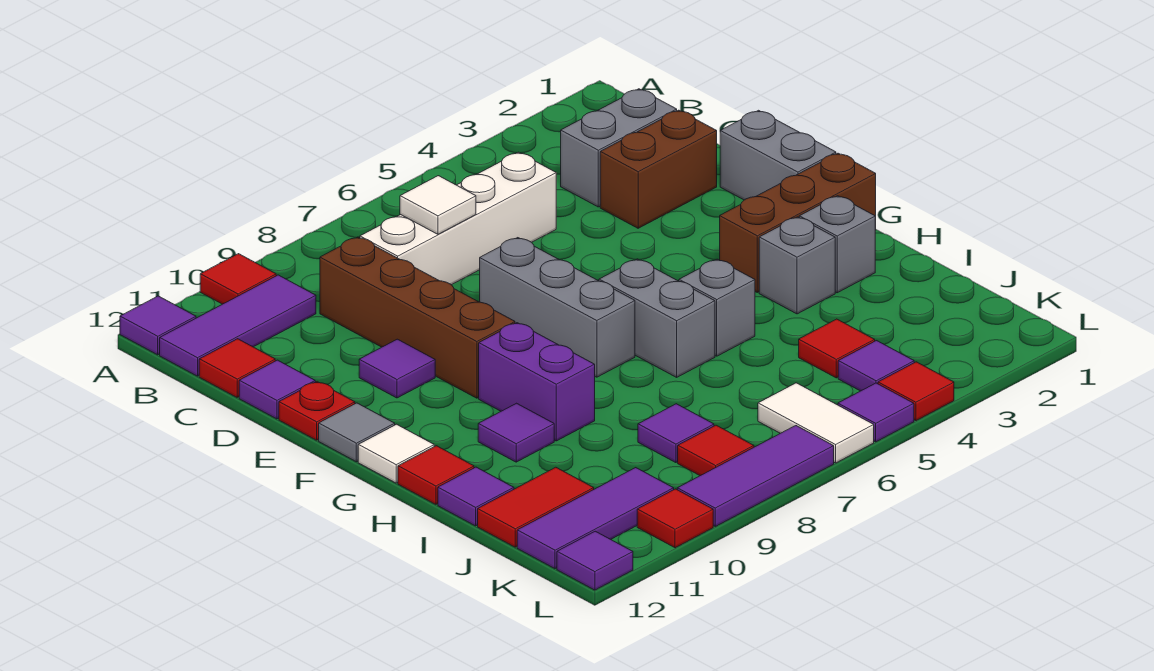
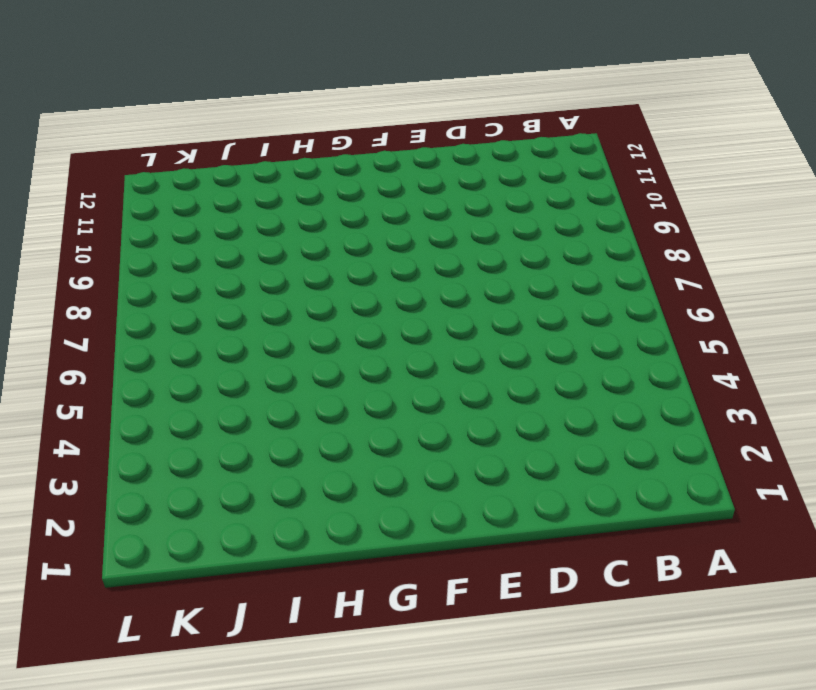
none -> red tile A10 level 1
none -> purple tile A12 level 1
none -> purple tile B10:B12 level 1
none -> grey brick C2:C3 level 1

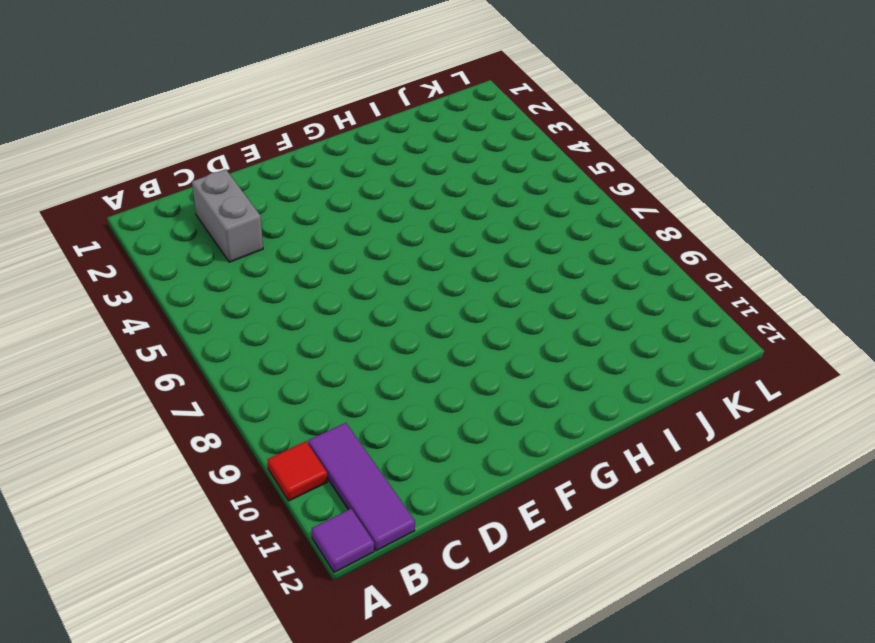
none -> white brick C5:C8 level 1
none -> brown brick C9:F9 level 1
none -> red tile C12 level 1
none -> brown brick D2:D3 level 1

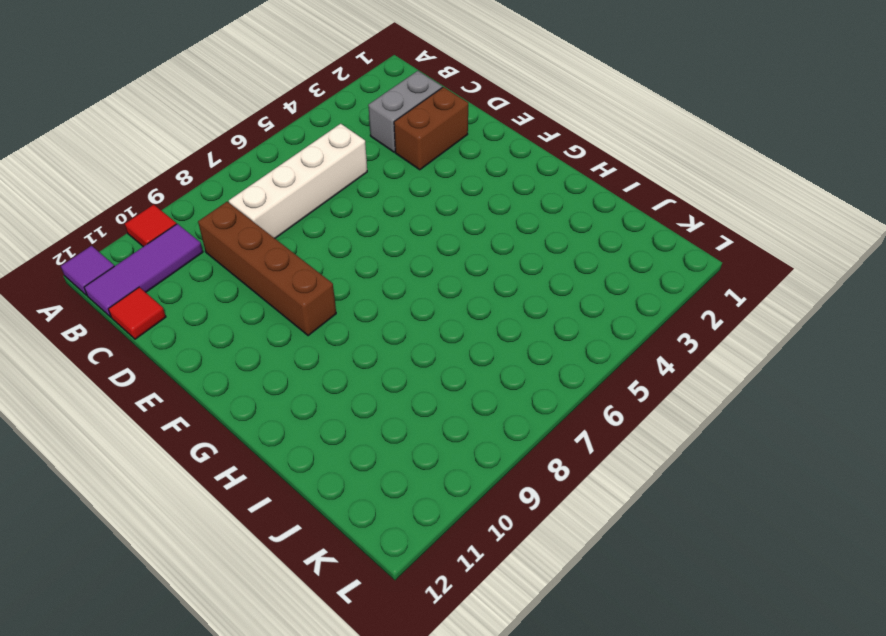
none -> purple tile D12 level 1
none -> grey brick E1:F1 level 1
none -> grey brick E7:G7 level 1
none -> purple tile E10 level 1

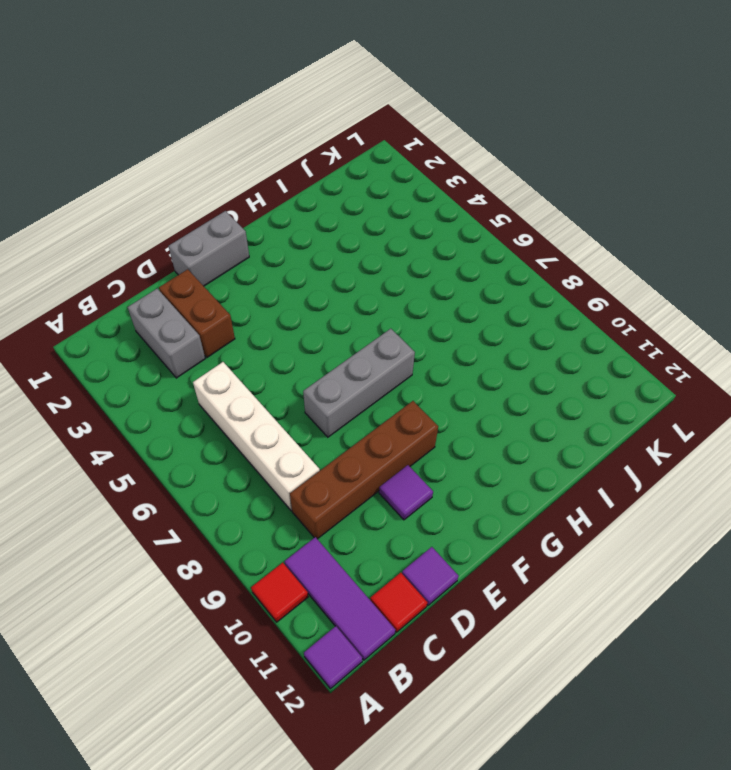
none -> red plate E12 level 1
none -> grey tile F12 level 1
none -> brown brick G1:G3 level 1
none -> grey brick G6:H6 level 1

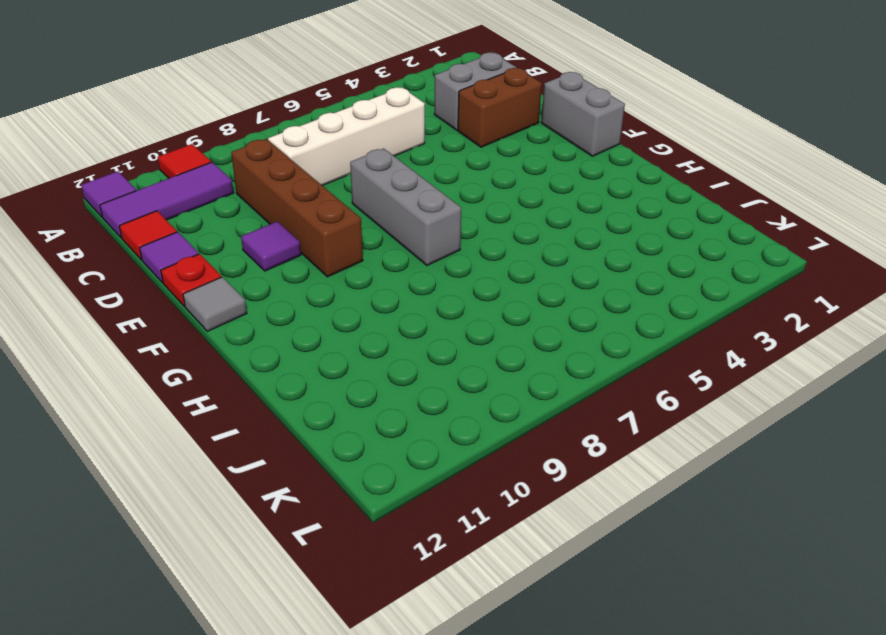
none -> brown brick G1:G3 level 1
none -> grey brick G6:H6 level 1
none -> purple brick G9:H9 level 1
none -> white tile G12 level 1

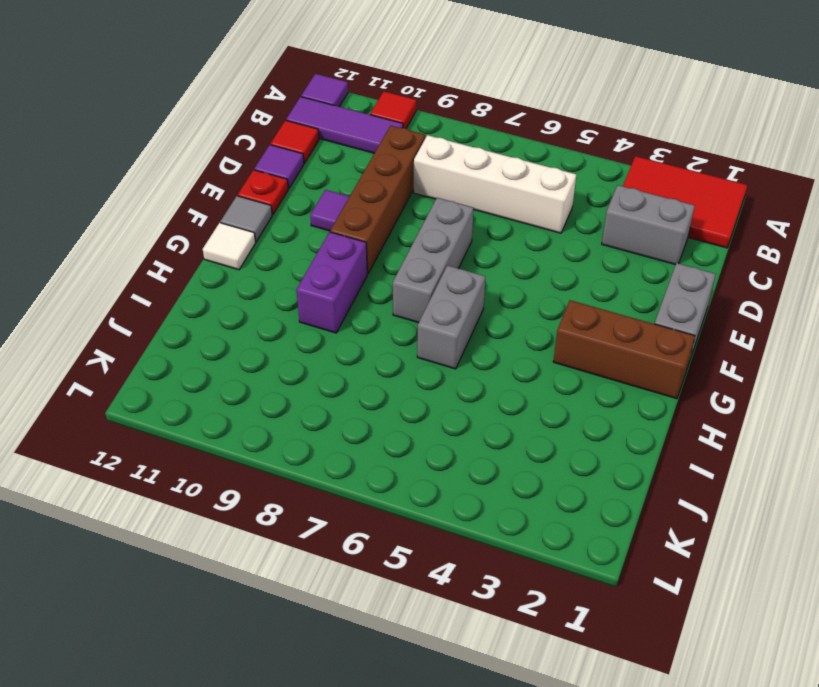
red tile A1:B3 level 1 -> none
none -> brown brick D2:D3 level 1
none -> grey brick H2 level 1
none -> grey brick H3 level 1
none -> grey brick H5 level 1

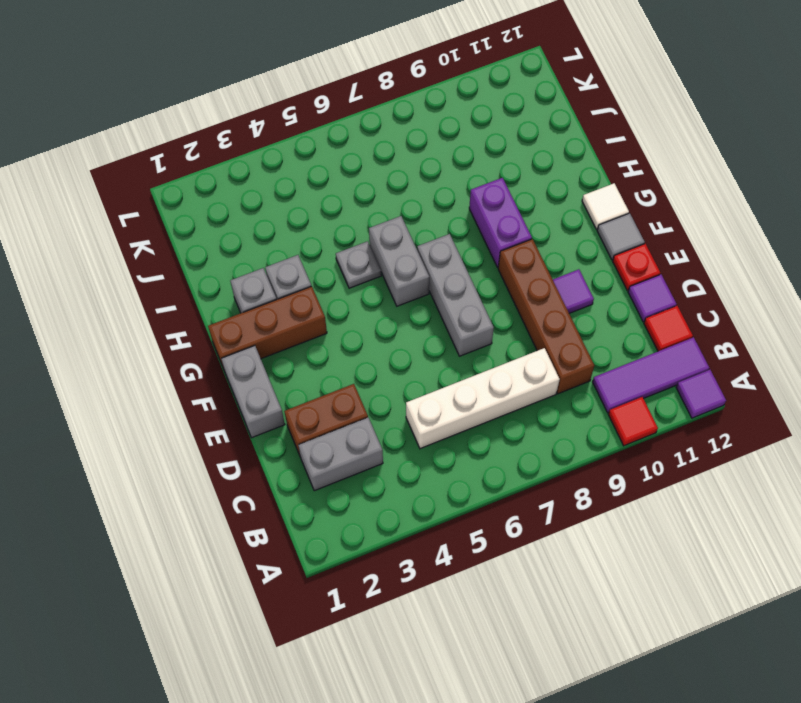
grey plate H5 level 1 -> grey brick H5 level 1
none -> purple tile H10 level 1
none -> red tile H12 level 1
none -> purple tile I12 level 1
none -> red tile J4 level 1

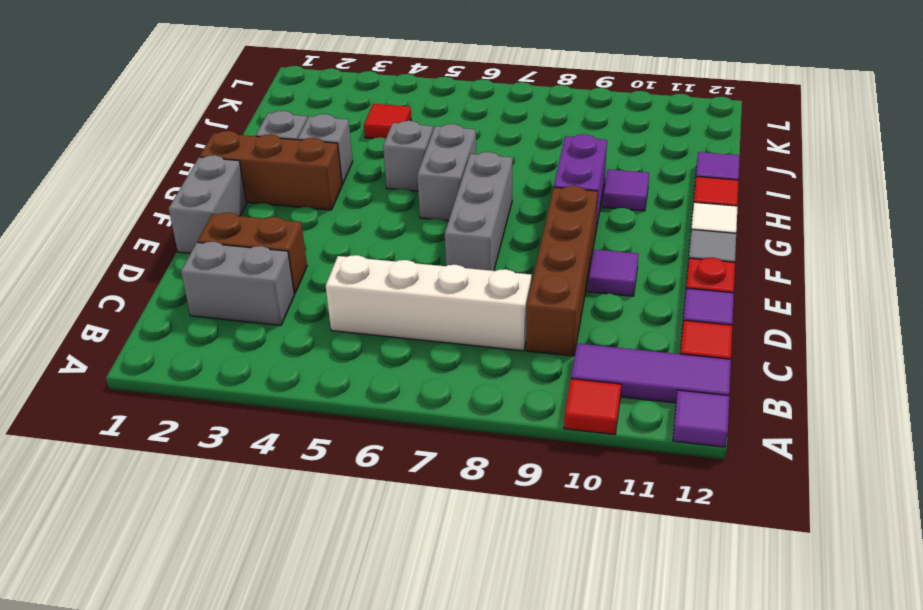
none -> purple tile J8 level 1
none -> red tile J11:J12 level 1
none -> purple tile K4 level 1
none -> white tile K6:L6 level 1

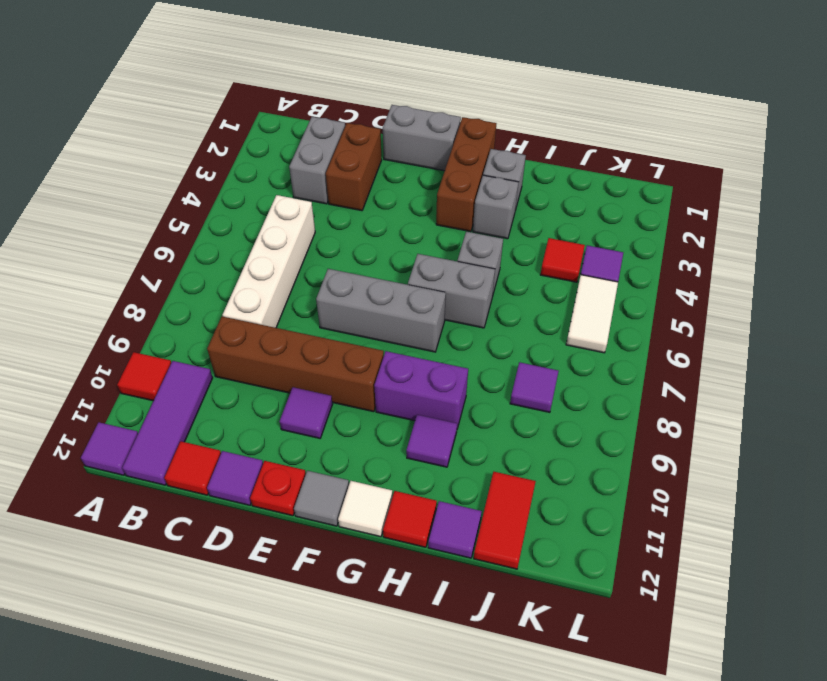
white tile K5:K6 level 1 -> white tile K6:L6 level 1
none -> red tile K8 level 1
none -> purple tile K10:K12 level 1
none -> red tile L4 level 1
none -> purple tile L5 level 1

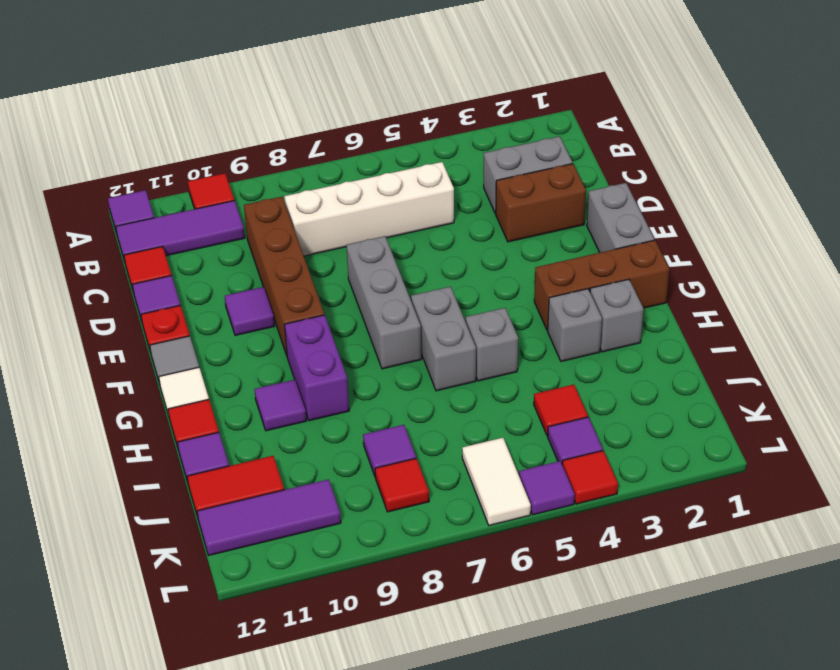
none -> purple tile L7:L9 level 1
none -> red tile L10 level 1
none -> purple tile L12 level 1
none -> white tile C7 level 2

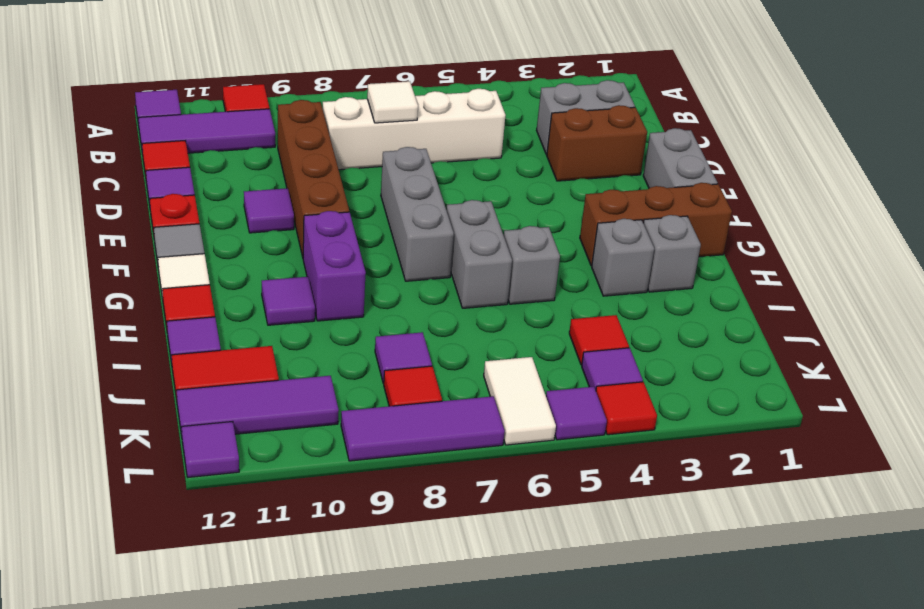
none -> red tile L10 level 1

